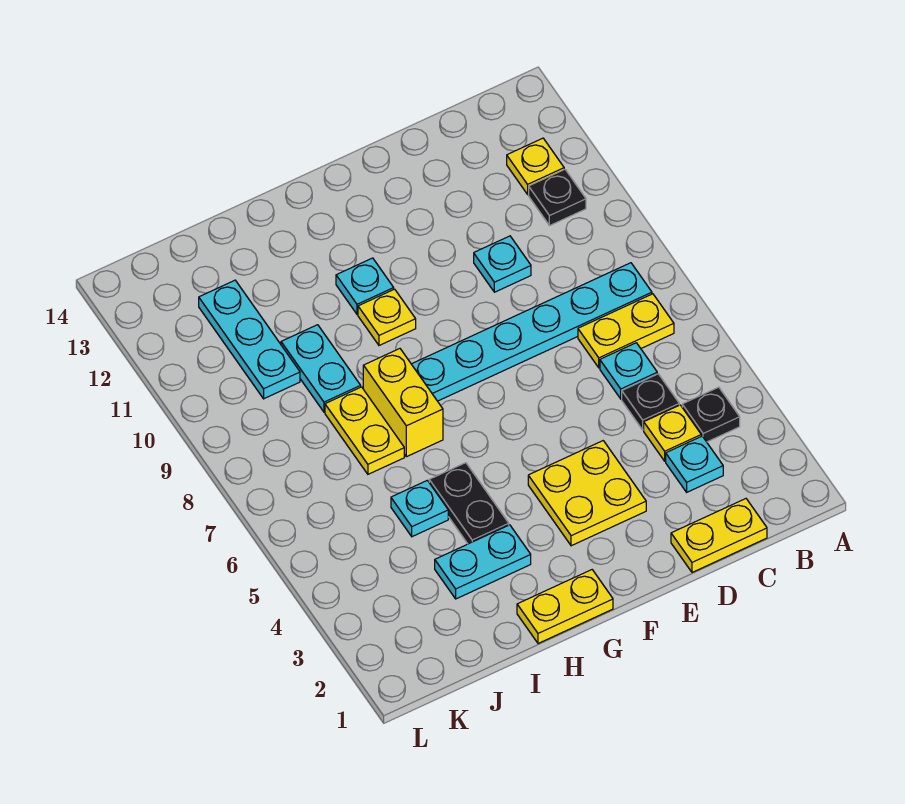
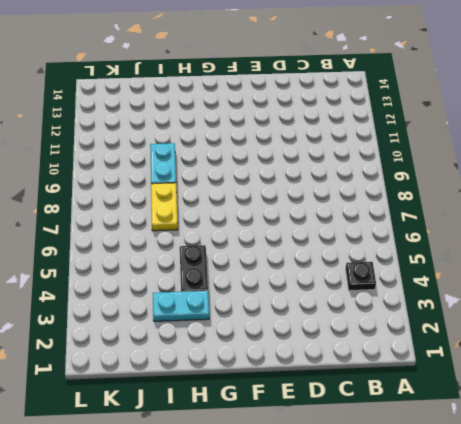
none -> yellow plate B7:C7 level 1
none -> cyan plate B8:G8 level 1
none -> black plate B11 level 1

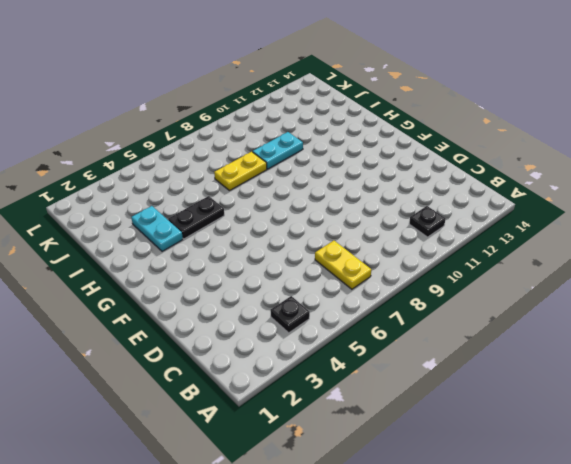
none -> cyan plate B8:G8 level 1
none -> yellow plate B12 level 1
none -> yellow plate C1:D1 level 1

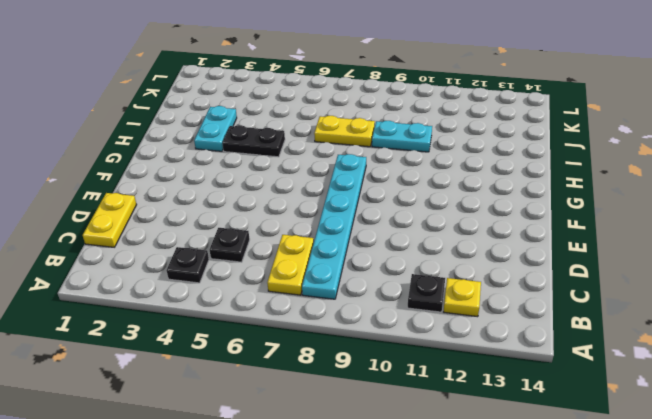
none -> cyan plate C3 level 1
none -> yellow plate C4 level 1
none -> cyan plate C6 level 1

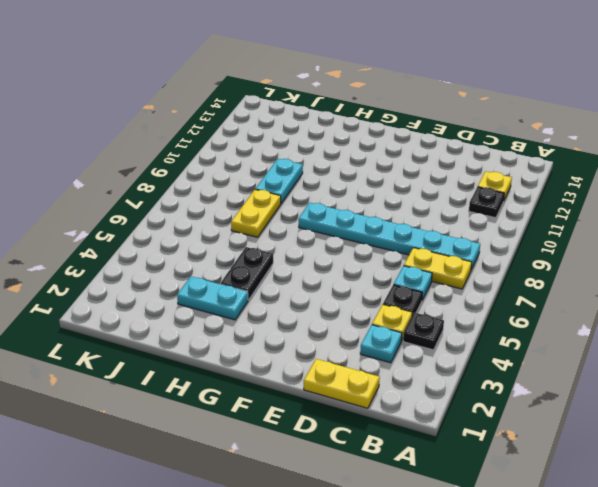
none -> cyan plate D10 level 1
none -> yellow plate E3:F4 level 1
none -> yellow plate G1:H1 level 1

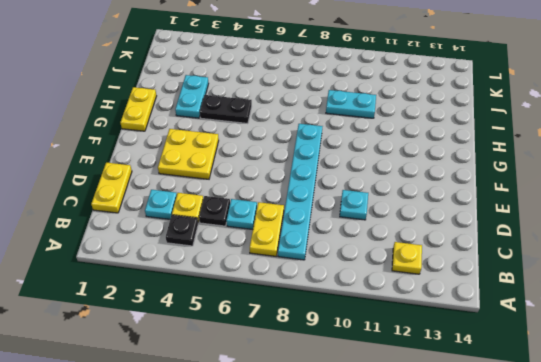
none -> black plate B11 level 1
none -> yellow plate G10 level 1
none -> cyan plate G11 level 1

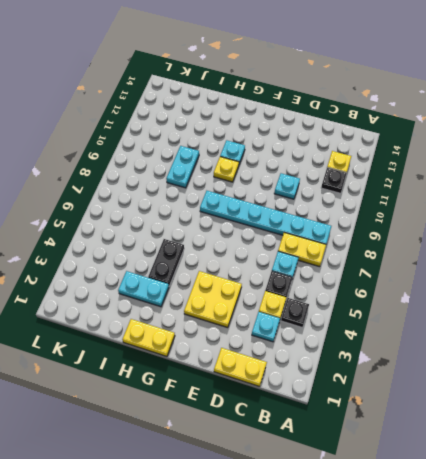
none -> yellow brick H7:H8 level 1
none -> cyan plate I5 level 1
none -> yellow plate I7:I8 level 1

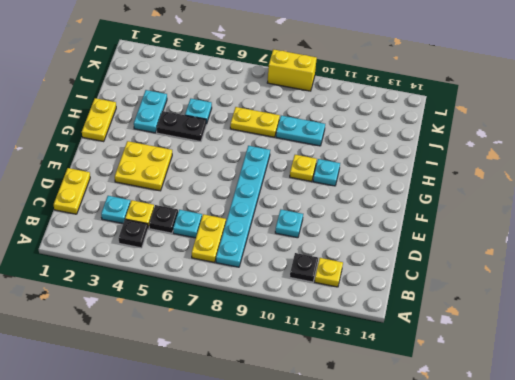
yellow brick L8:L9 level 1 -> yellow brick H7:H8 level 1
none -> cyan plate J10:J12 level 1

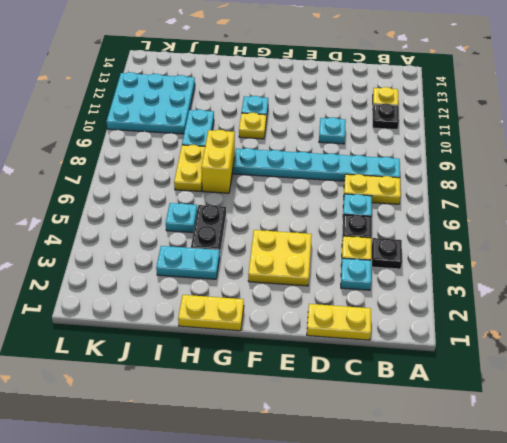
cyan plate J10:L12 level 1 -> cyan plate J10:J12 level 1

